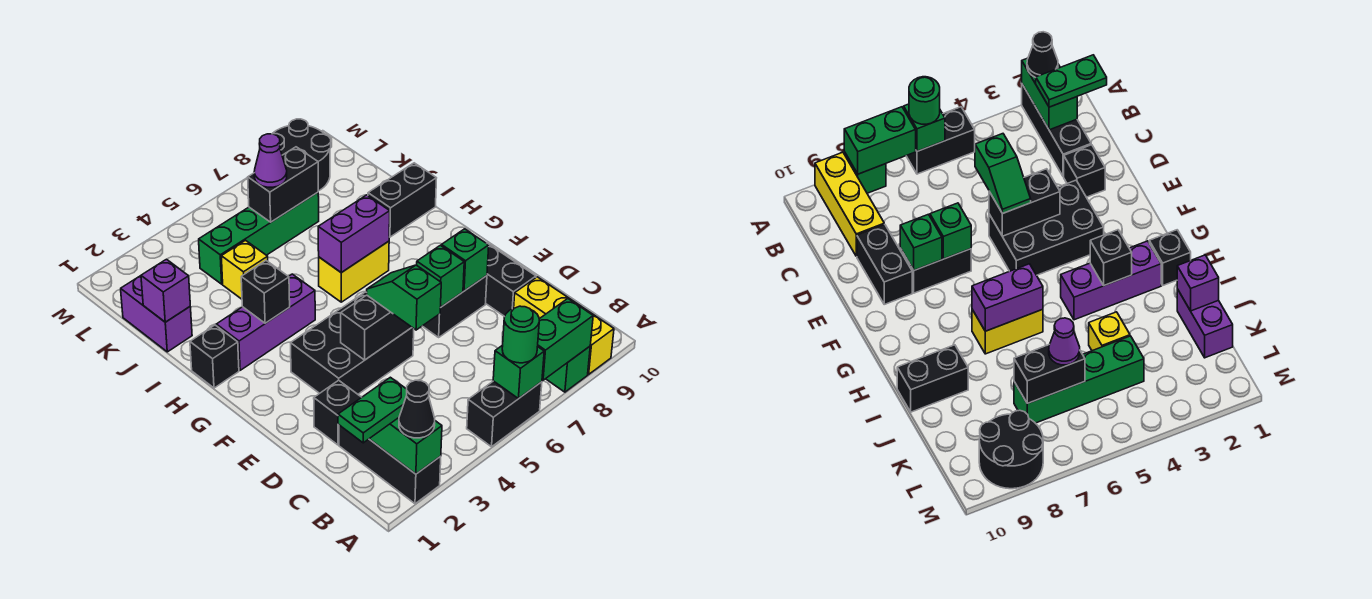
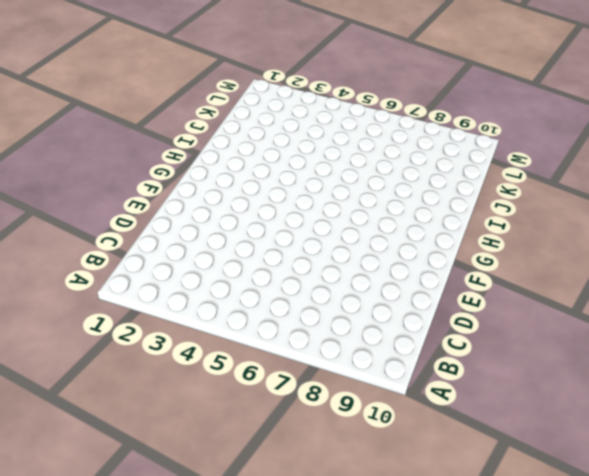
none -> black brick A2:C2 level 1
none -> black brick A5:A6 level 1
none -> green brick A8 level 1
none -> yellow brick A9:C9 level 1

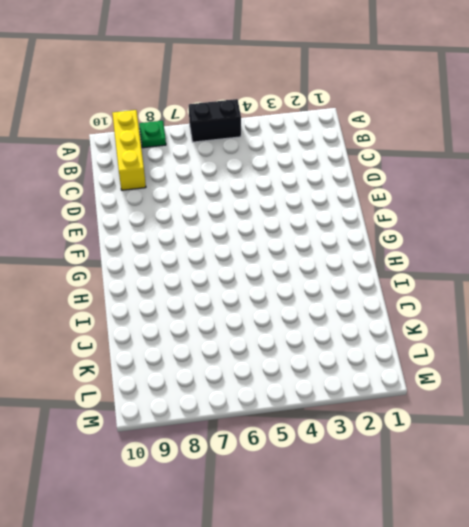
green plate A8 level 1 -> green brick A8 level 1
none -> black brick A2:C2 level 1
none -> black brick D2 level 1
none -> black brick D9:E9 level 1
none -> black brick E3:F5 level 1

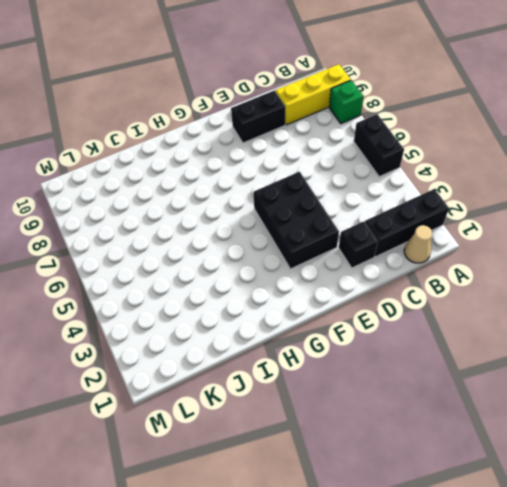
tan cone B1 level 1 -> none
none -> black brick E7:E8 level 1
none -> black brick H1 level 1
none -> purple brick H2:H4 level 1
none -> yellow brick H6:H7 level 1

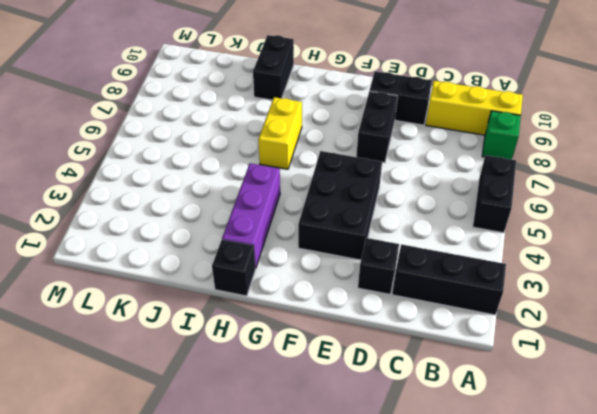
none -> purple brick J1:K1 level 1
none -> yellow brick J4 level 1
none -> green brick K4:K7 level 1
none -> black round brick L8:M9 level 1

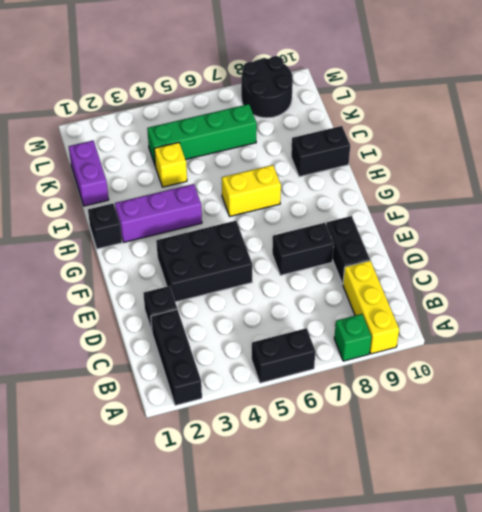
none -> green brick A2:B2 level 2
none -> green brick A6 level 2
none -> green brick A7:A8 level 2
none -> black brick E4:E5 level 2

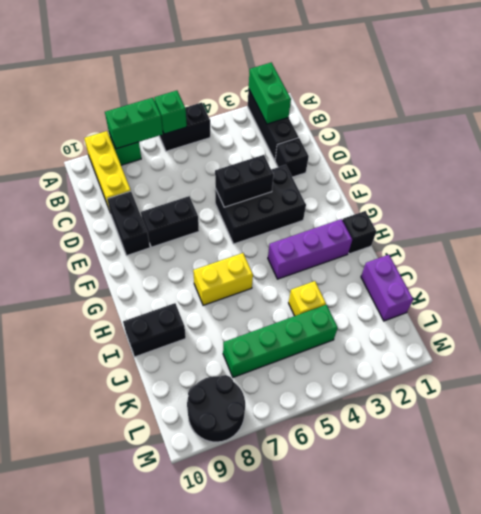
none -> green brick E7 level 2
none -> green brick E8 level 2
none -> black brick H3 level 2
none -> purple brick H6:H7 level 2

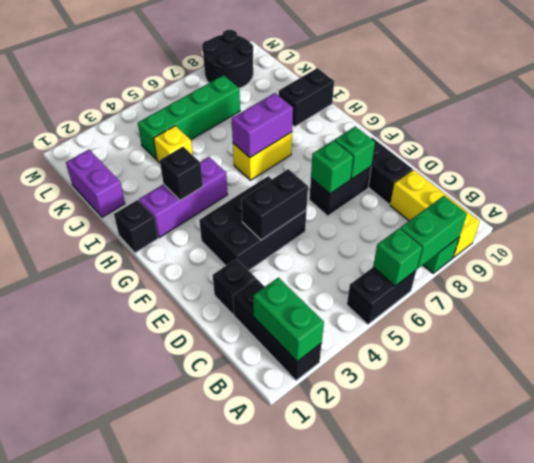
none -> purple brick J1 level 2
none -> black brick K6:K7 level 2
none -> black cone A2 level 3
none -> green round brick A6 level 3

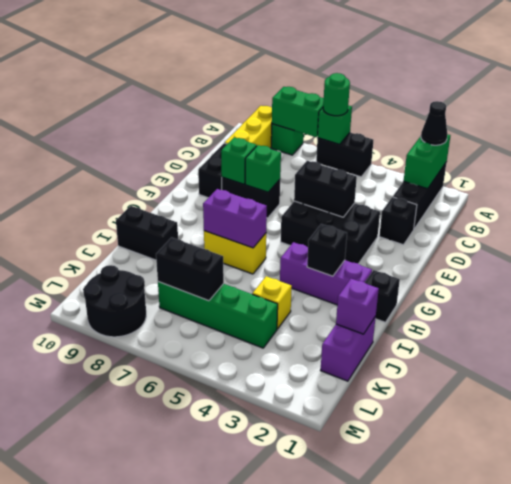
none -> green plate B1:B2 level 3
none -> green slope D5:E5 level 3 top D
none -> purple cone K6 level 3

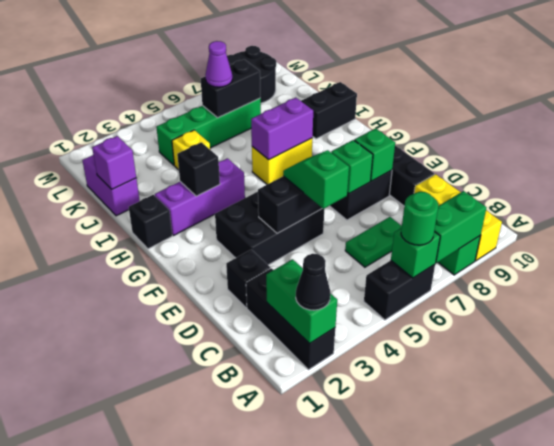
green plate C6:C7 level 1 -> green plate B1:B2 level 3

